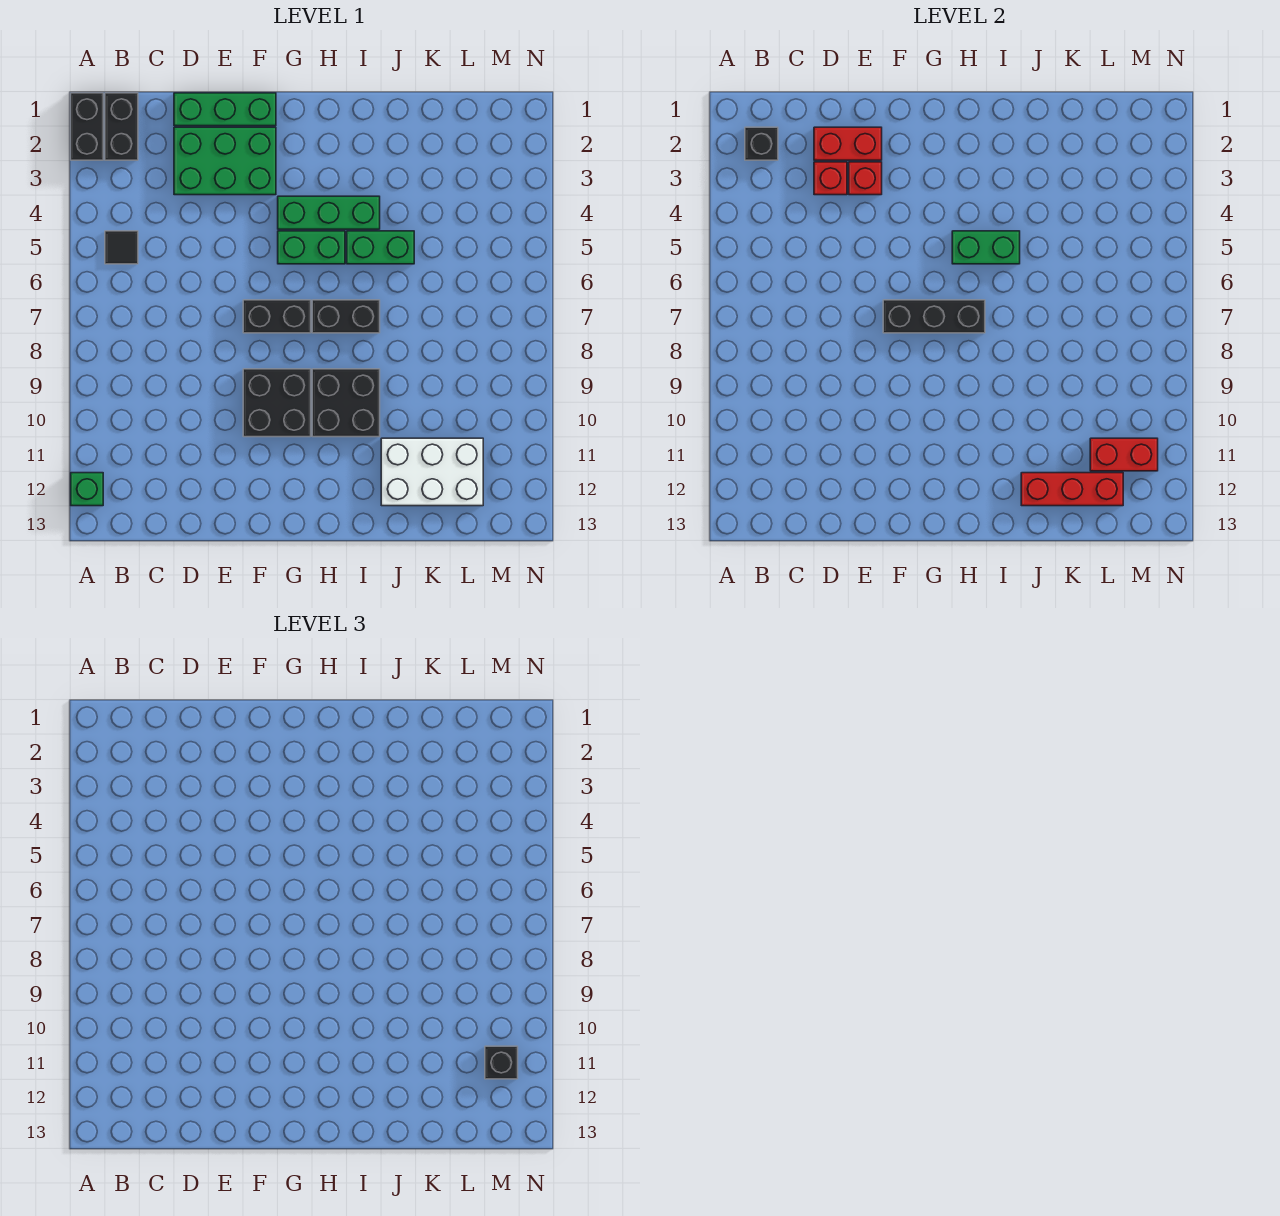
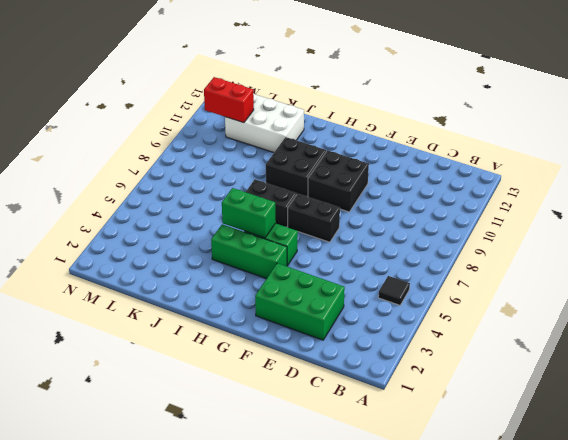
none -> black brick A1:A2 level 1
none -> green brick A12 level 1
none -> black brick B1:B2 level 1

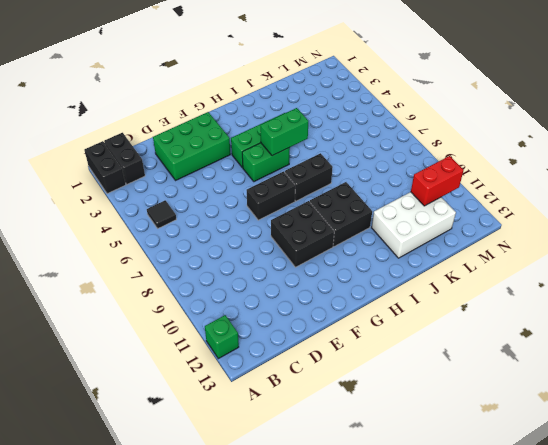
none -> green brick D1:F1 level 1
none -> green brick I5:J5 level 1
none -> black brick B2 level 2

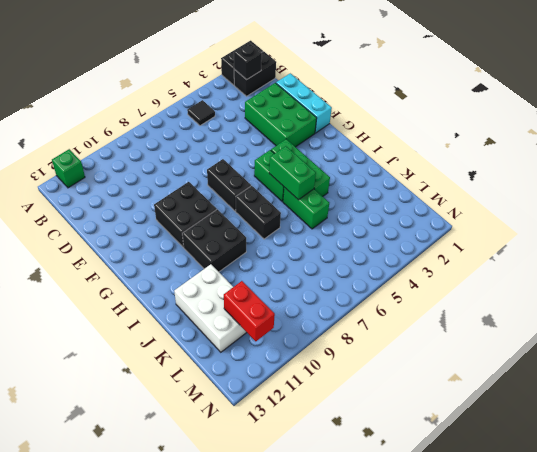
cyan brick D1:F1 level 1 -> green brick D1:F1 level 1
none -> red brick D2:E2 level 2
none -> red brick D3 level 2
none -> red brick E3 level 2

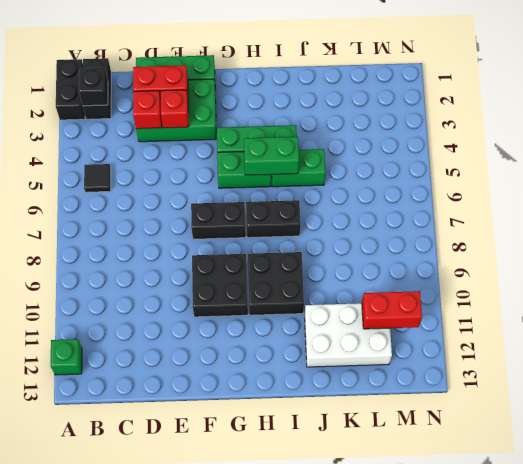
none -> black brick F7:H7 level 2
none -> red brick J12:L12 level 2
none -> black brick M11 level 3

